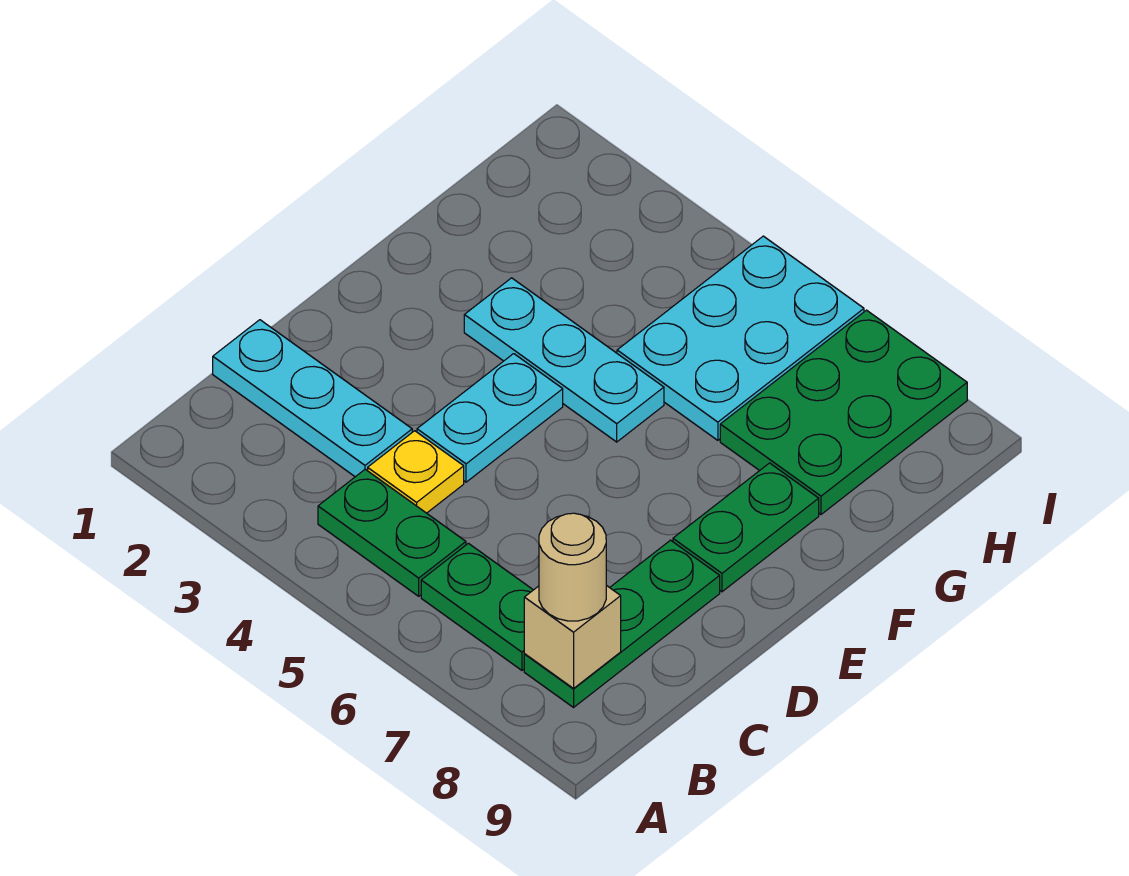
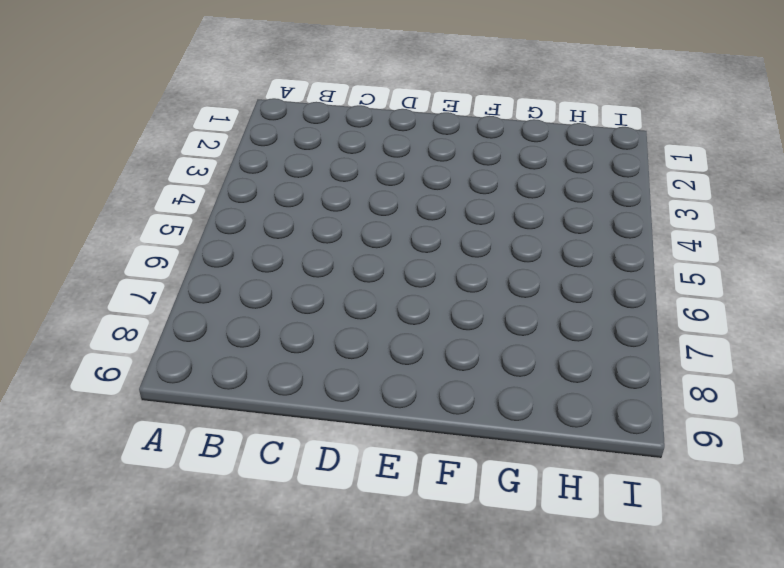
none -> green plate B4:B5 level 1
none -> green plate B6:B7 level 1
none -> green plate B8:D8 level 1

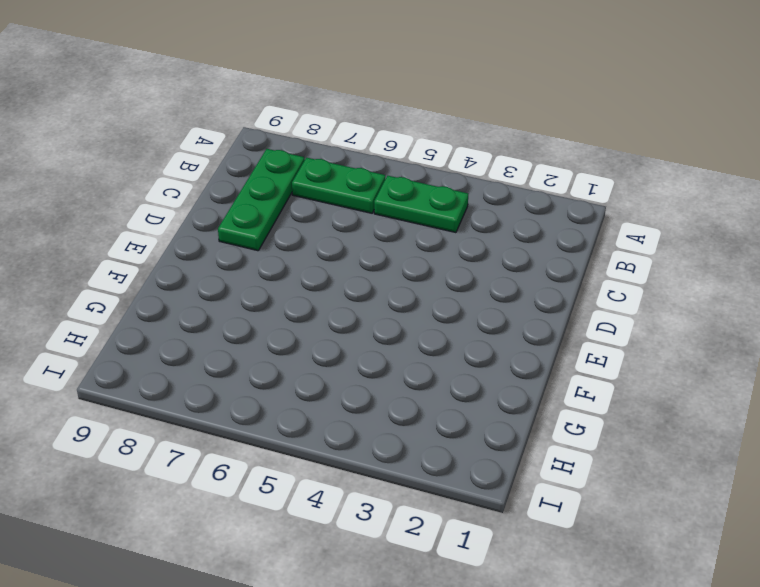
none -> cyan plate C1:C3 level 1
none -> yellow plate C4 level 1
none -> cyan plate D4:E4 level 1

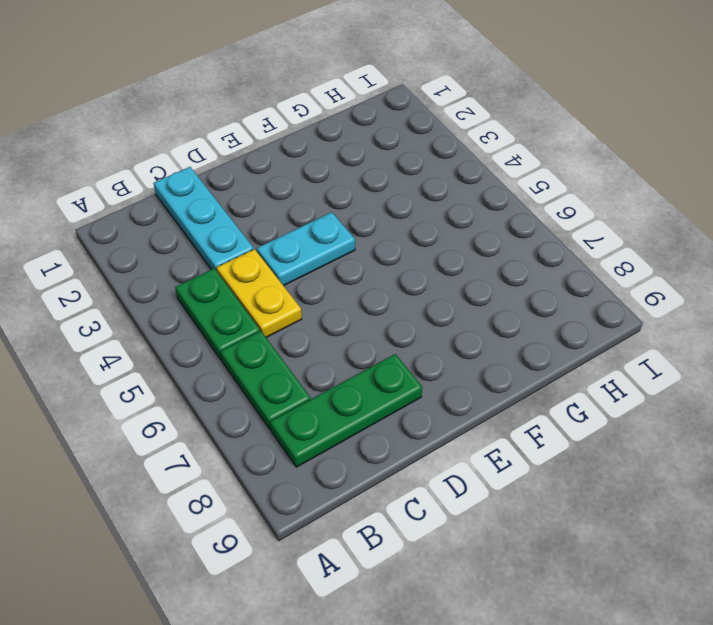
yellow plate C4:C5 level 1 -> yellow plate C4 level 1
none -> green plate E8:F8 level 1
none -> cyan plate F3:F5 level 1
none -> cyan plate G5:I6 level 1

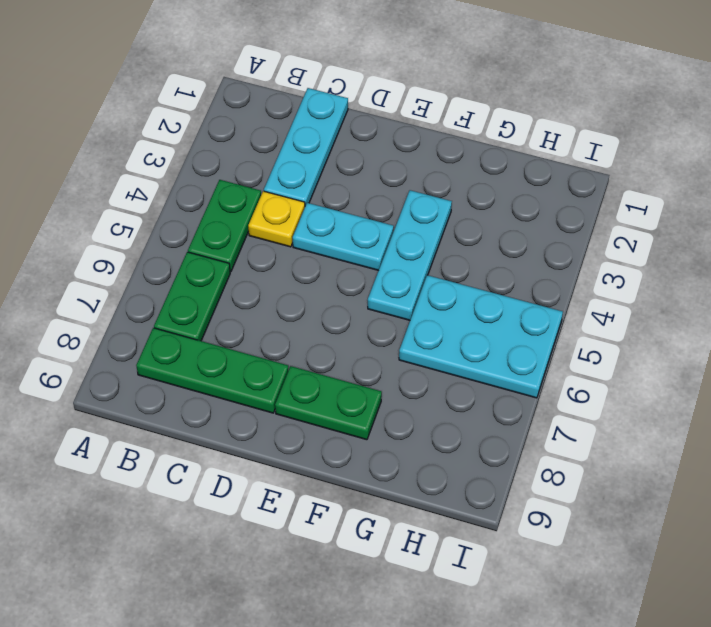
none -> green plate G7:I8 level 1
none -> tan brick B8 level 2
none -> tan round brick B8 level 3

